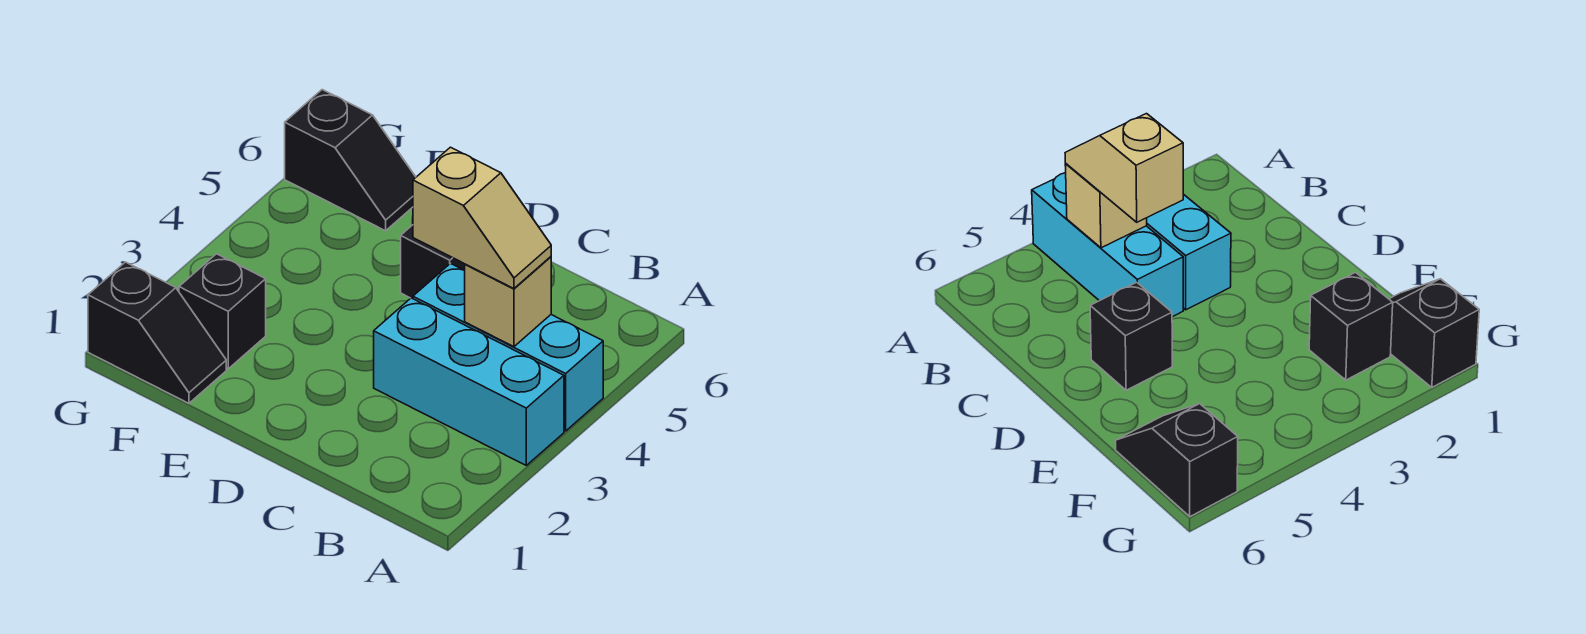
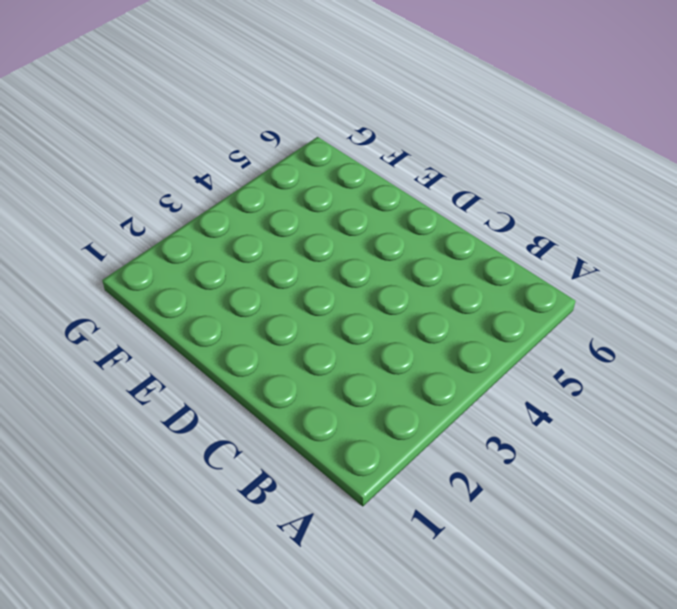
none -> cyan brick A3:C3 level 1
none -> cyan brick A4:C4 level 1

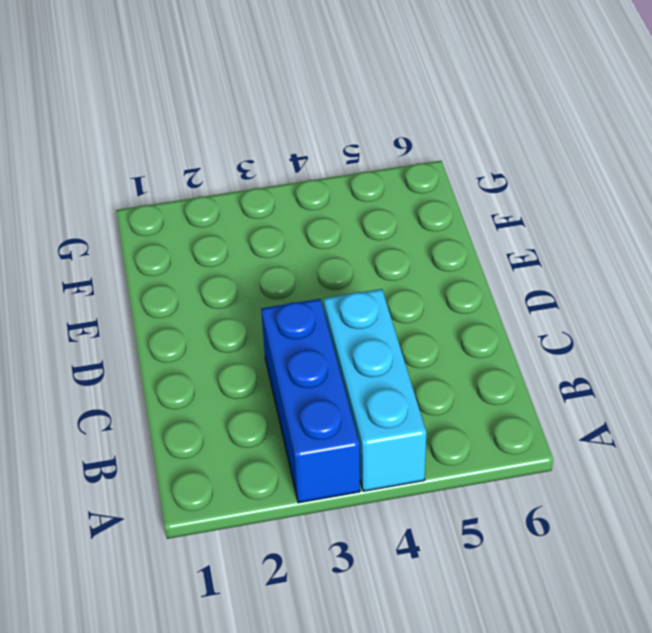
blue brick A3:C3 level 1 -> cyan brick A3:C3 level 1
none -> black brick D5 level 1
none -> black slope F1:G1 level 1 top G

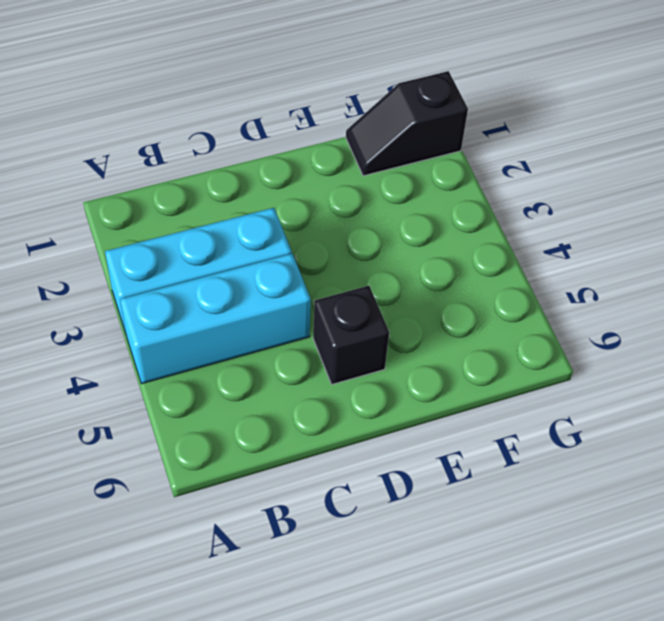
none -> black brick F2 level 1
none -> black slope F6:G6 level 1 top G

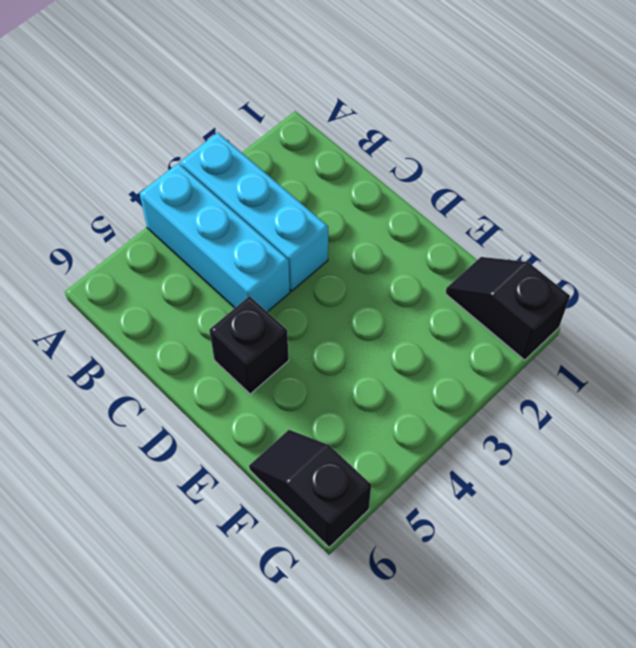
none -> black brick F2 level 1
none -> tan brick B4 level 2

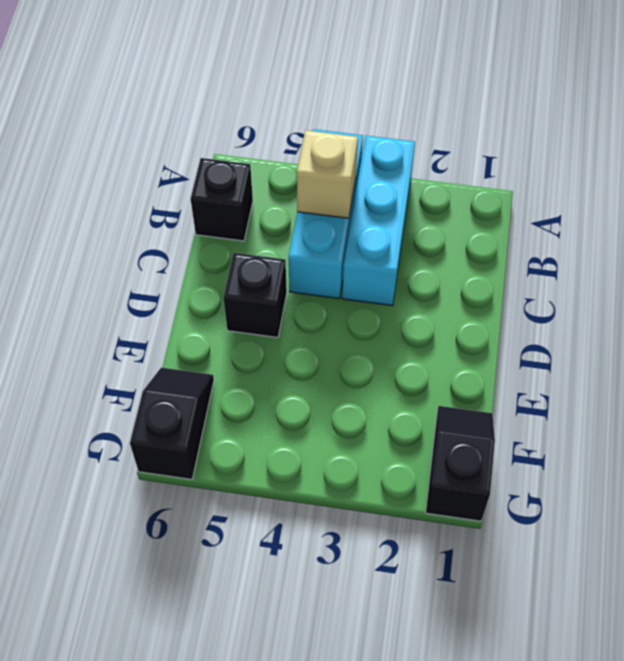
black brick B6 level 1 -> black brick F2 level 1
none -> tan slope B4:C4 level 3 top C

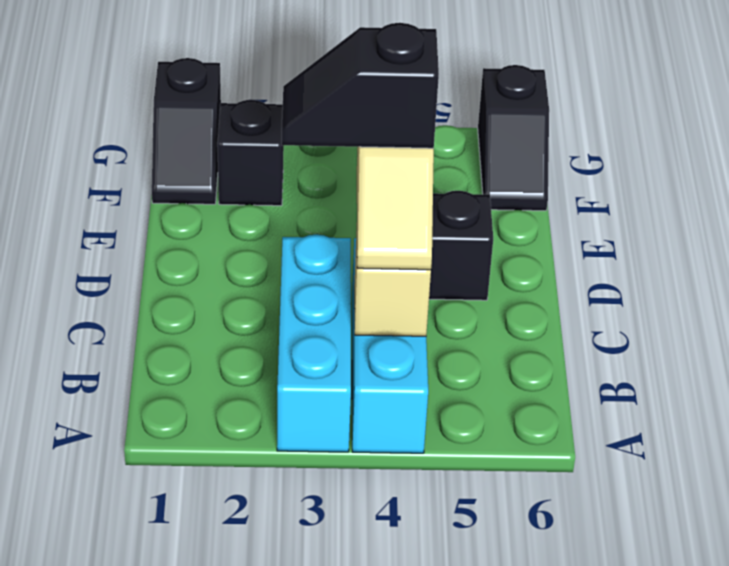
black slope C3:C4 level 4 top 4 -> none

